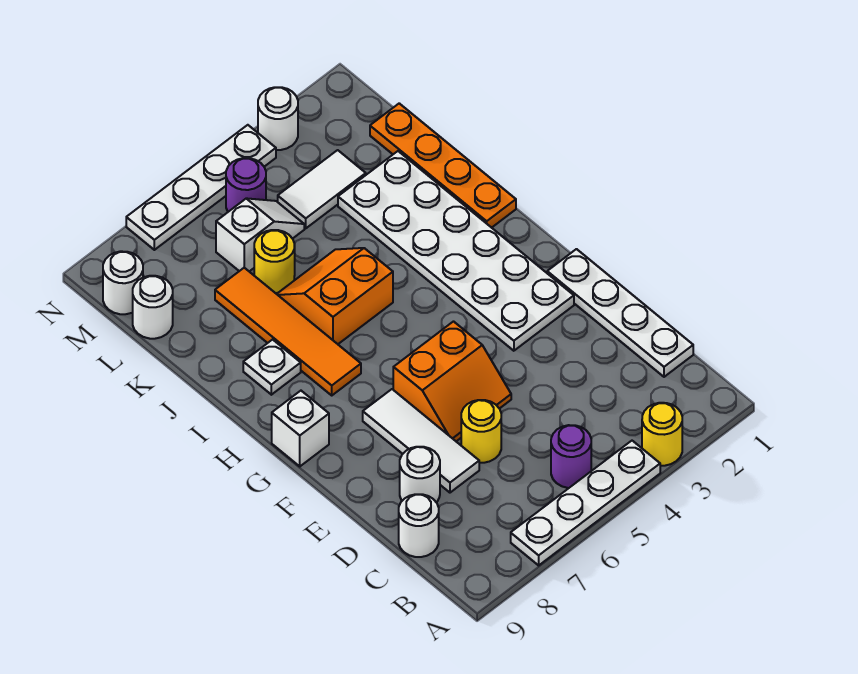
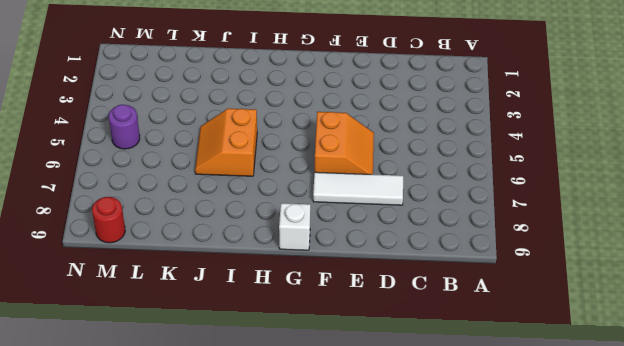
red round brick M9 level 1 -> white round brick M9 level 1
none -> yellow round brick A3 level 1
none -> white plate A4:A7 level 1
none -> purple round brick B5 level 1

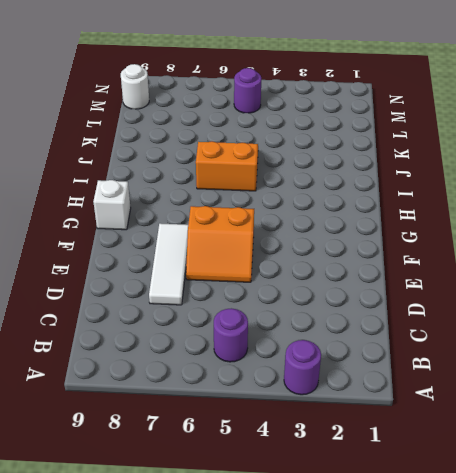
purple round brick A3 level 1 -> yellow round brick A3 level 1
none -> white plate A4:A7 level 1
none -> white plate C1:F1 level 1
none -> white round brick C9 level 1

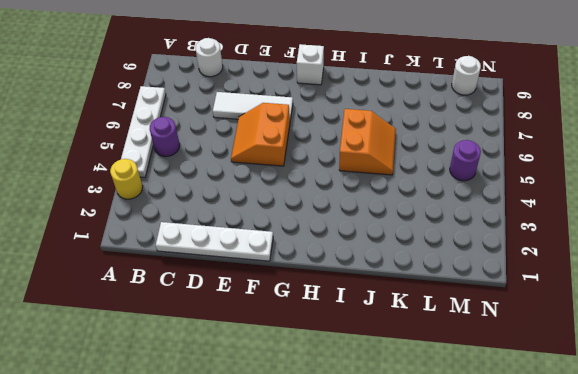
none -> yellow round brick D6 level 1
none -> white round brick D8 level 1
none -> white plate F2:K3 level 1

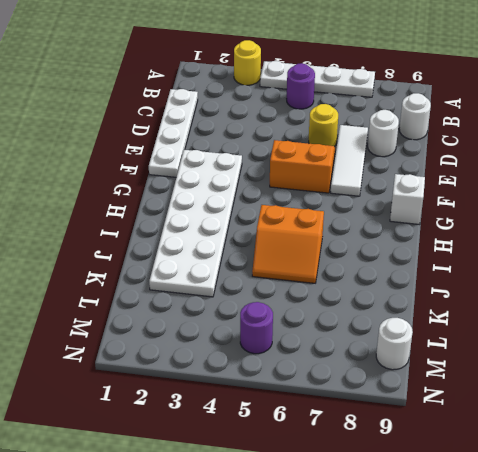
none -> orange tile H7:K7 level 1
none -> orange plate I1:L1 level 1
none -> white plate I8 level 1

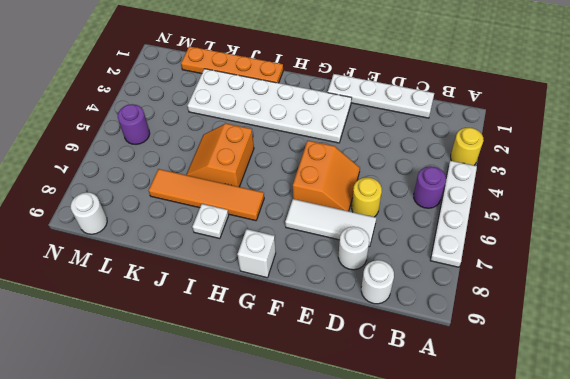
none -> yellow round brick K6 level 1
none -> white tile L3:L4 level 1
none -> white slope L5:L6 level 1 top 6

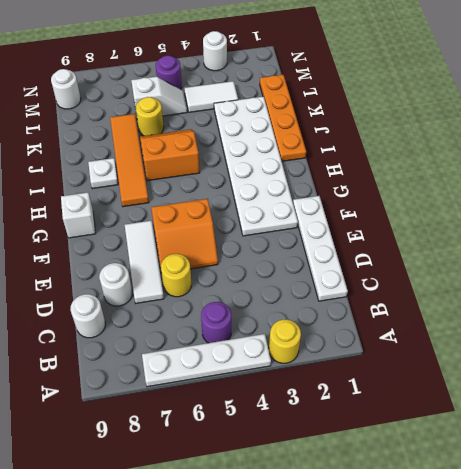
none -> white round brick L9 level 1
none -> white plate N4:N7 level 1

